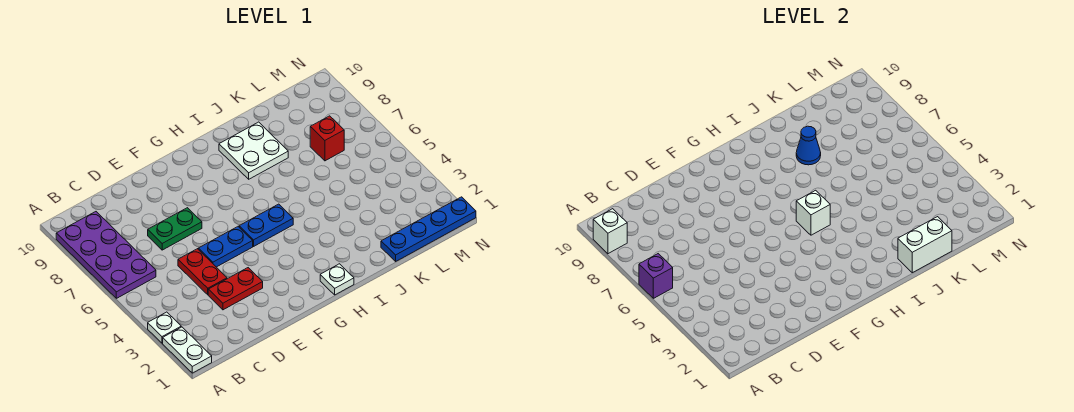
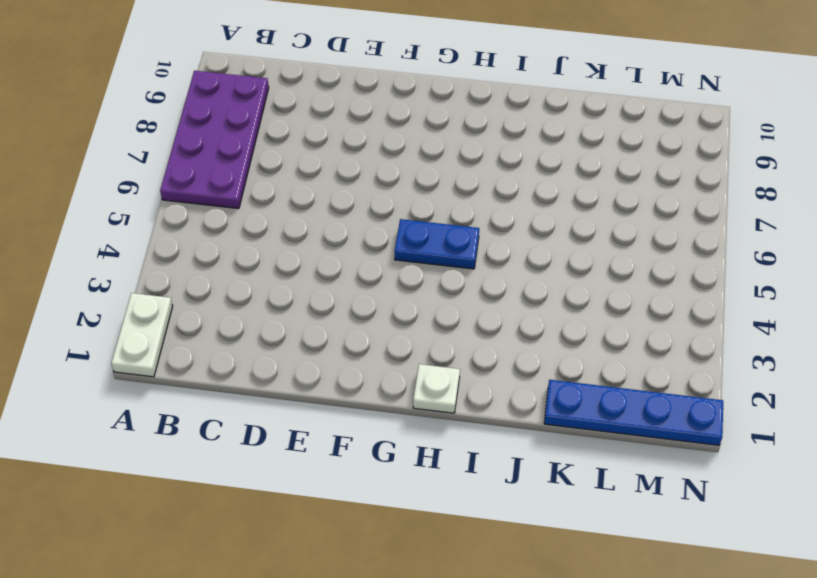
none -> white plate A3 level 1
none -> red plate D3:E3 level 1
none -> red plate D4:D5 level 1

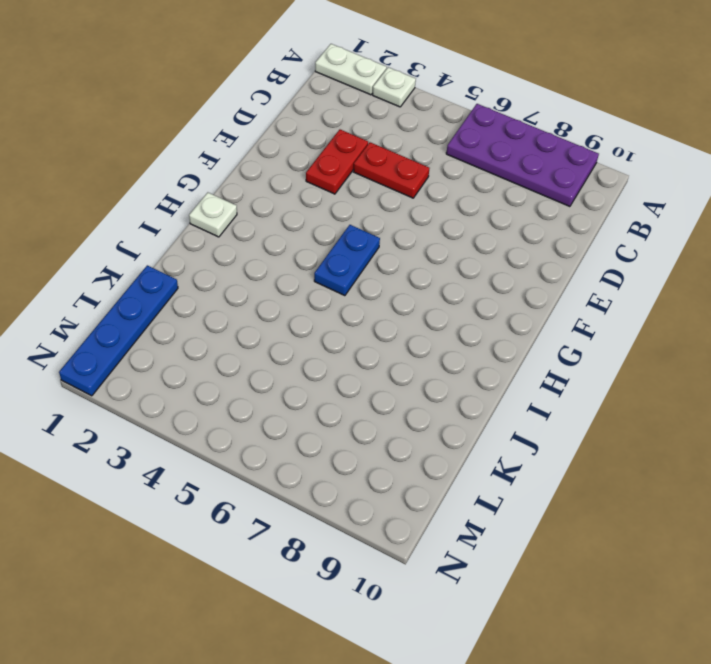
none -> green plate D7:E7 level 1
none -> blue plate E5:F5 level 1
none -> white plate I8:J9 level 1

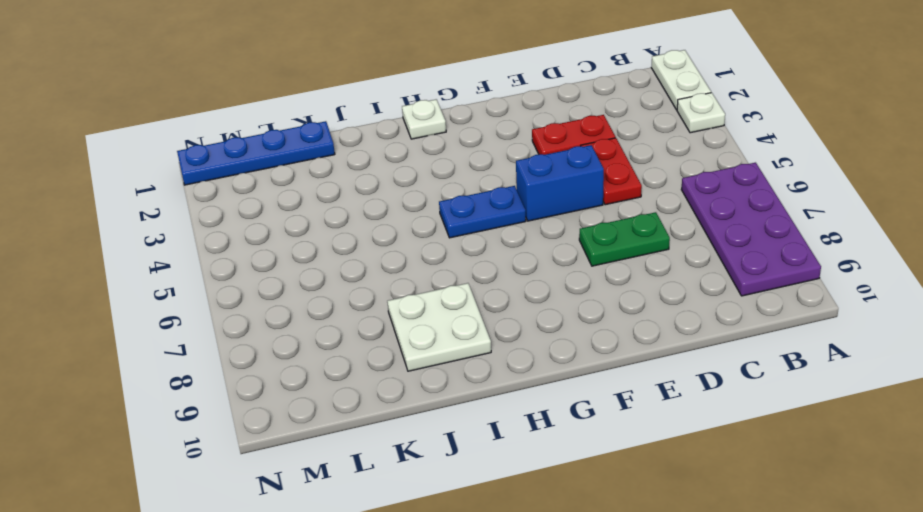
blue brick E5:F5 level 1 -> blue plate E5:F5 level 1
none -> red brick L7 level 1
none -> purple brick A6 level 2
none -> white brick A9 level 2

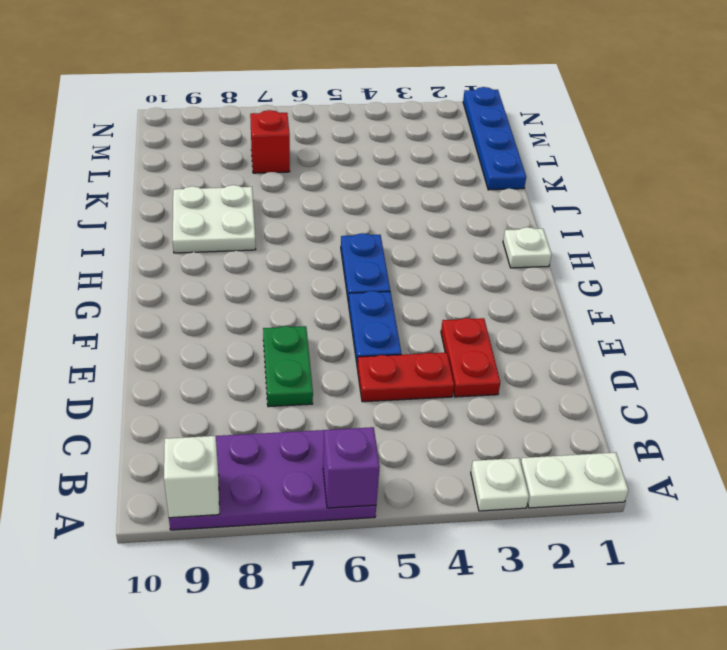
none -> white brick H5 level 2
none -> white brick J1:K1 level 2
none -> blue cone J8 level 2

